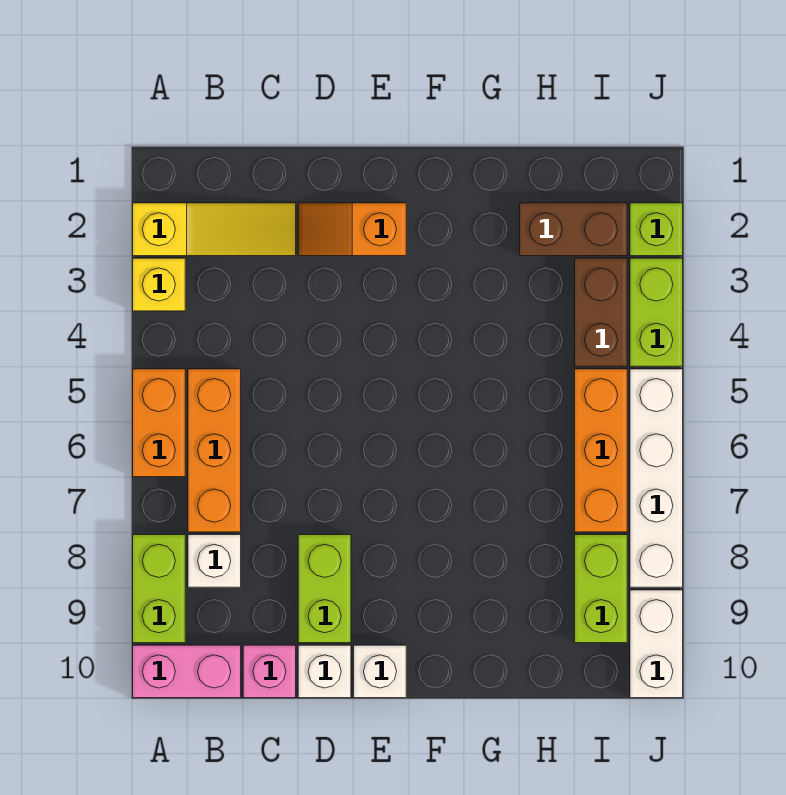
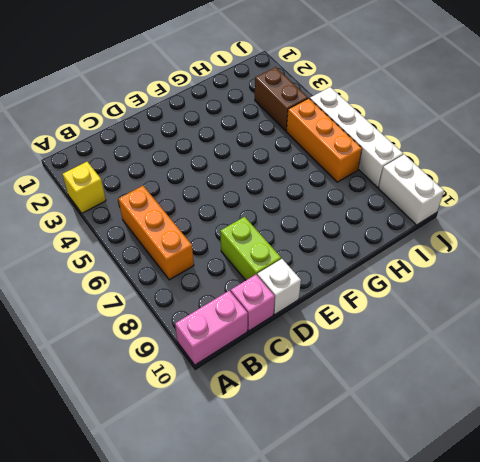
none -> yellow slope A2:C2 level 1 top A
none -> orange brick A5:A6 level 1
none -> lime brick A8:A9 level 1

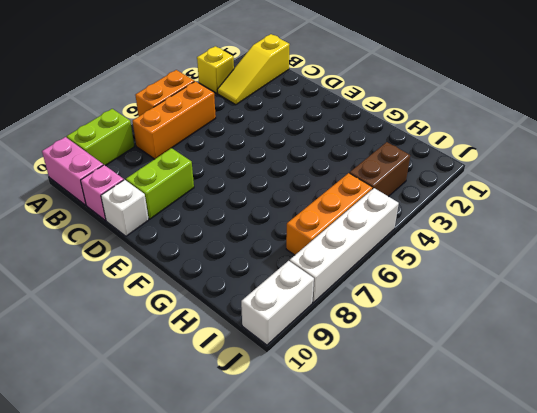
yellow slope B1:B3 level 1 top 1 -> yellow slope A2:C2 level 1 top A
none -> white brick B8 level 1
none -> orange slope D2:E2 level 1 top E
none -> white brick E10 level 1

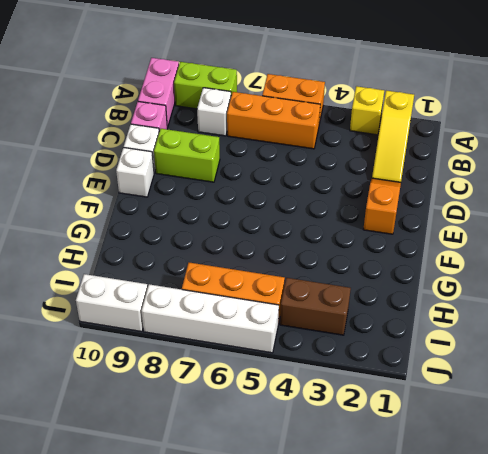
none -> brown brick H2:I2 level 1
none -> lime brick I8:I9 level 1
none -> lime brick J2 level 1

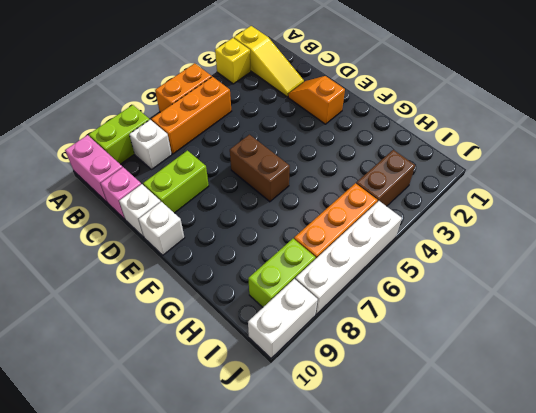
brown brick E6:F6 level 1 -> brown brick H2:I2 level 1
none -> lime brick J2 level 1
none -> lime brick J3:J4 level 1

